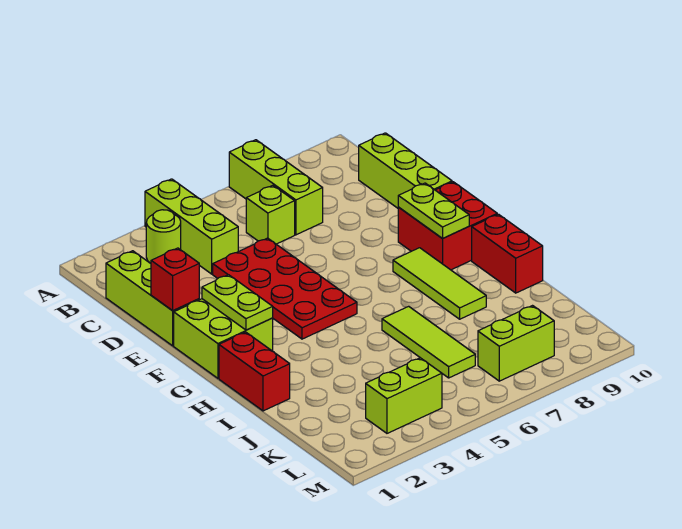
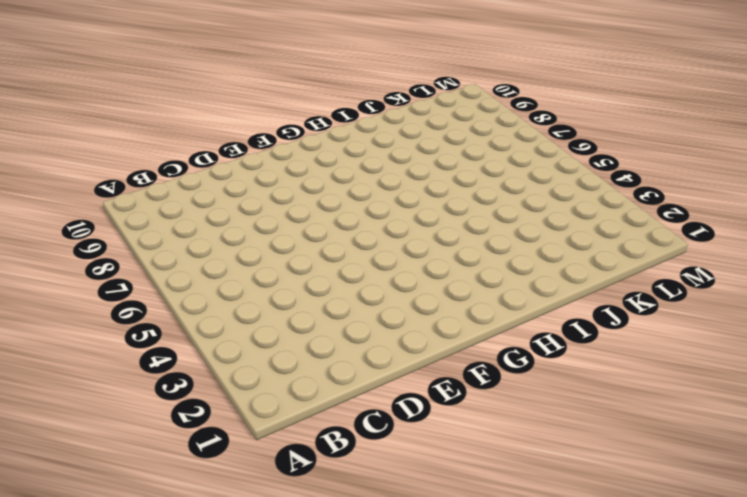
none -> lime brick A4:C4 level 1
none -> lime brick A7:C7 level 1
none -> lime round brick B3 level 1

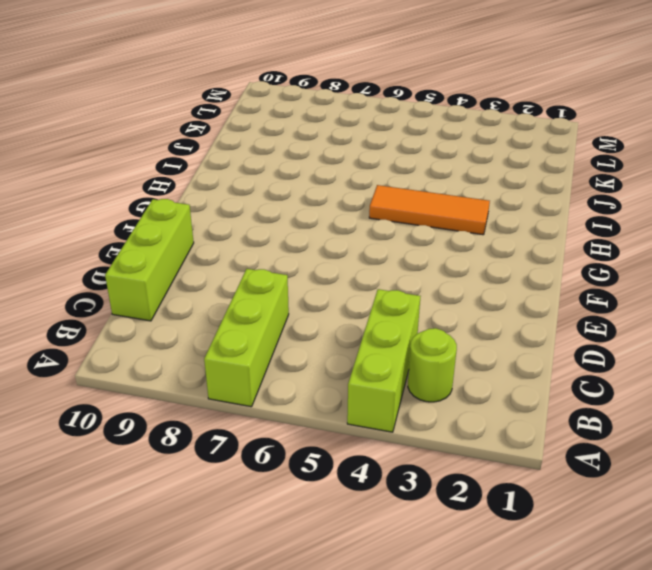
orange tile H3:H5 level 1 -> none
none -> lime brick C1:E1 level 1
none -> lime brick C6 level 1
none -> red plate D4:G5 level 1

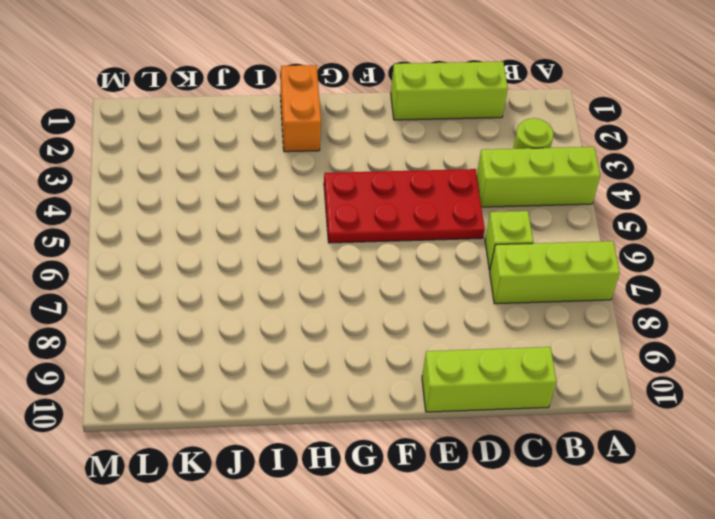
orange brick H1:H2 level 1 -> red brick H1:I1 level 1
none -> lime brick F1:G2 level 1
none -> red brick F9:G10 level 1
none -> lime tile G8:I8 level 1

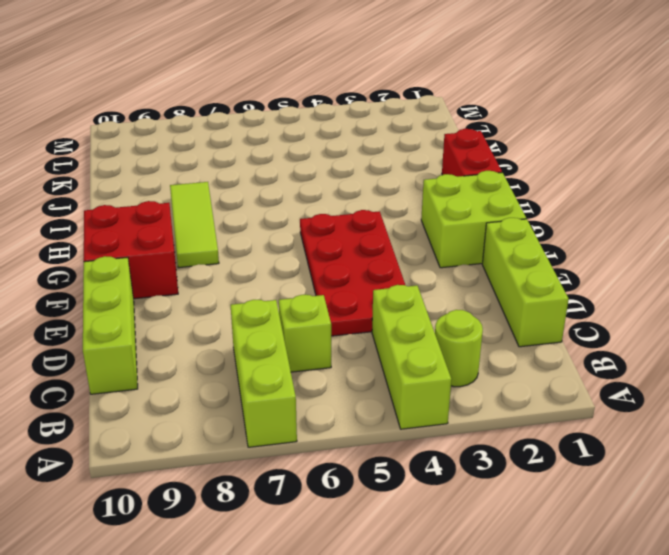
none -> red brick H10:I10 level 1
none -> lime tile I6:K6 level 1
none -> lime brick L3:L4 level 1

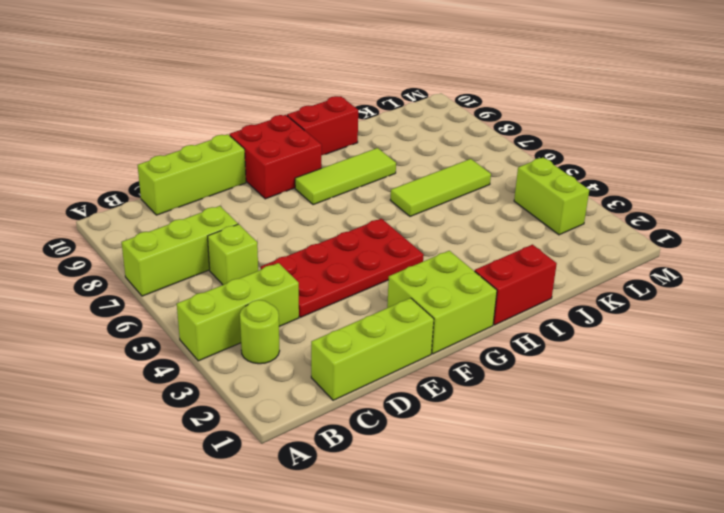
none -> lime brick L7:L8 level 1
none -> red brick E1 level 2
none -> lime plate F2:G2 level 2

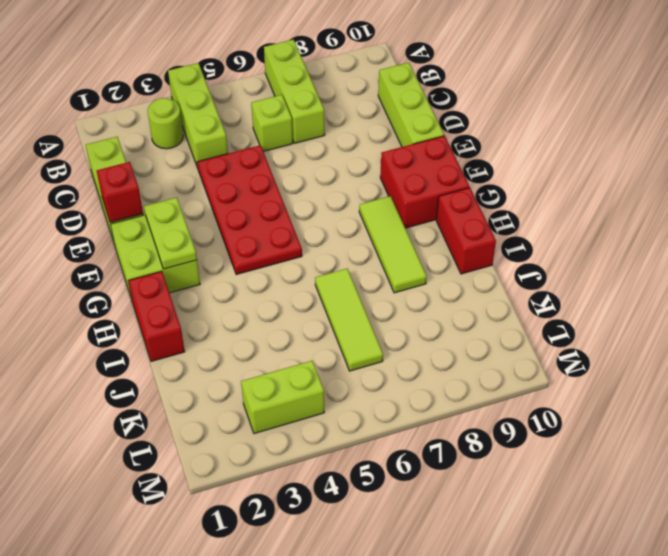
none -> lime brick L7:L8 level 1
none -> lime plate F9:G9 level 2

